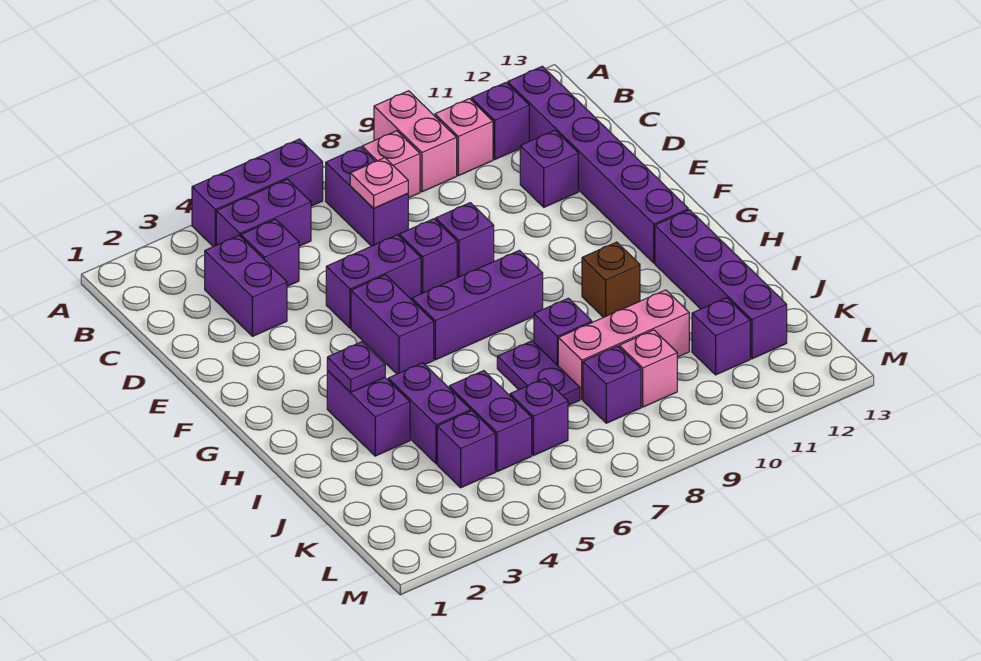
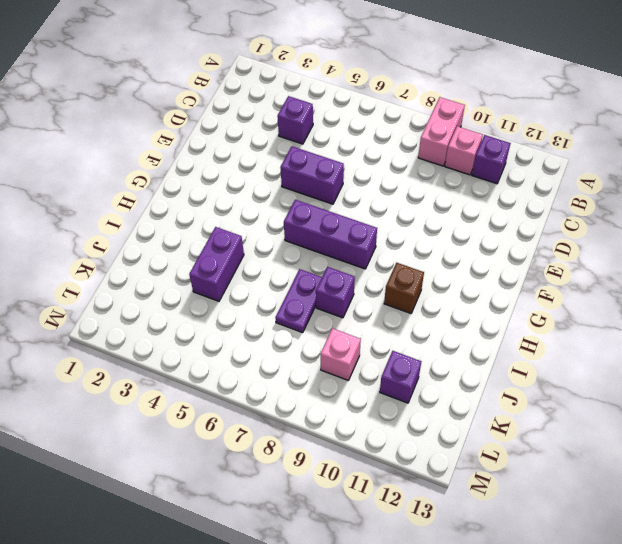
none -> purple brick A4:A6 level 1
none -> purple brick B4:B5 level 1
none -> purple brick B7:C7 level 1
none -> pink brick B8 level 1

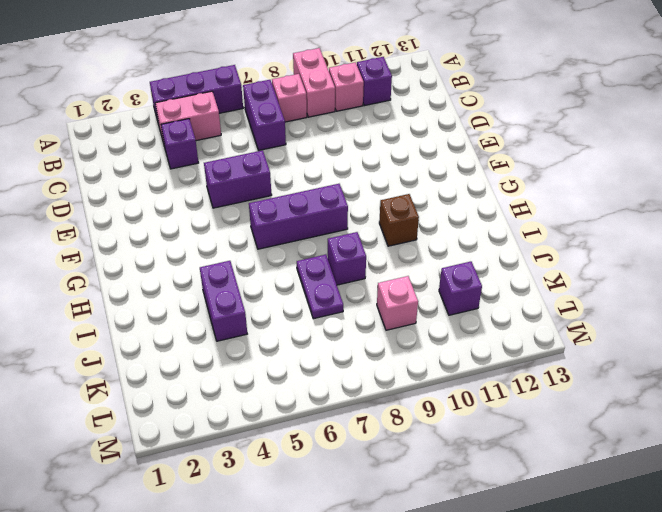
pink brick B4:B5 level 1 -> purple brick B4:B5 level 1
none -> purple brick B12:G12 level 1
none -> purple brick C3:D3 level 1
none -> purple brick D11 level 1
none -> purple brick E7 level 1

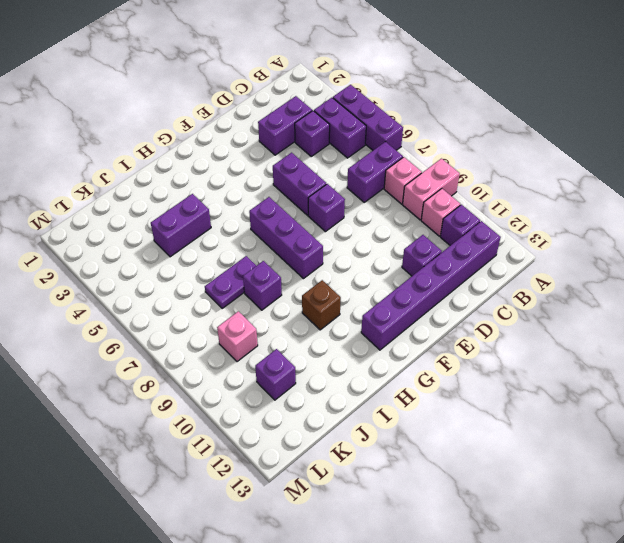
none -> purple brick E8 level 1
none -> purple brick F5:G5 level 1
none -> purple brick H3:I3 level 1
none -> purple brick H12:K12 level 1

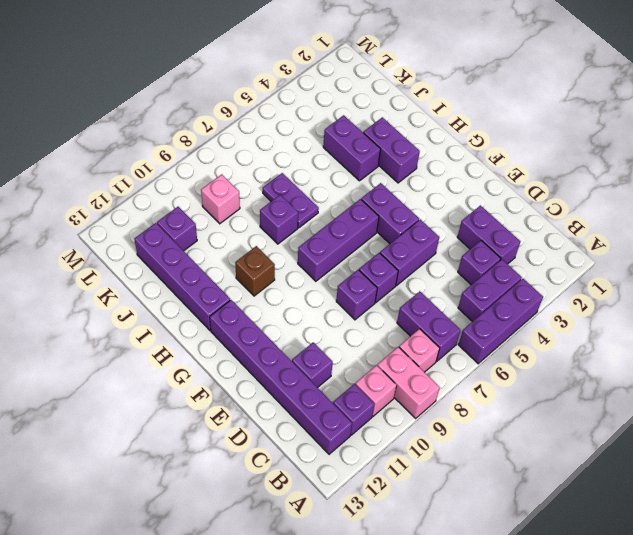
none -> purple brick J5:K5 level 1
none -> pink brick J8:J10 level 1
none -> purple brick K4 level 1
none -> purple brick K6 level 1

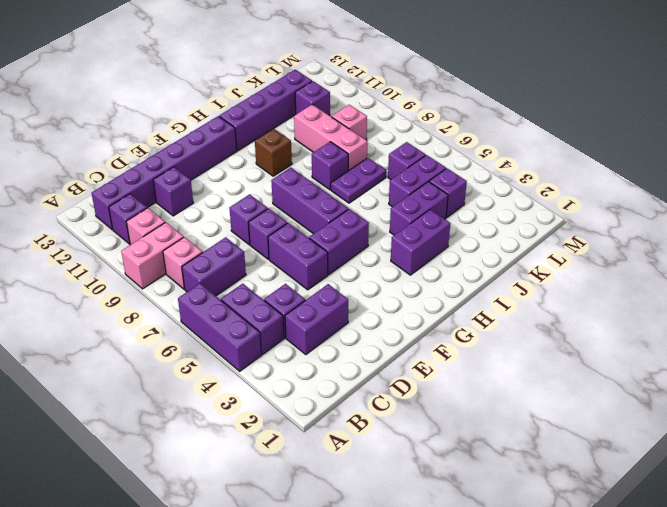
none -> purple brick K8 level 1
none -> pink plate C7 level 2
none -> purple plate H3 level 2

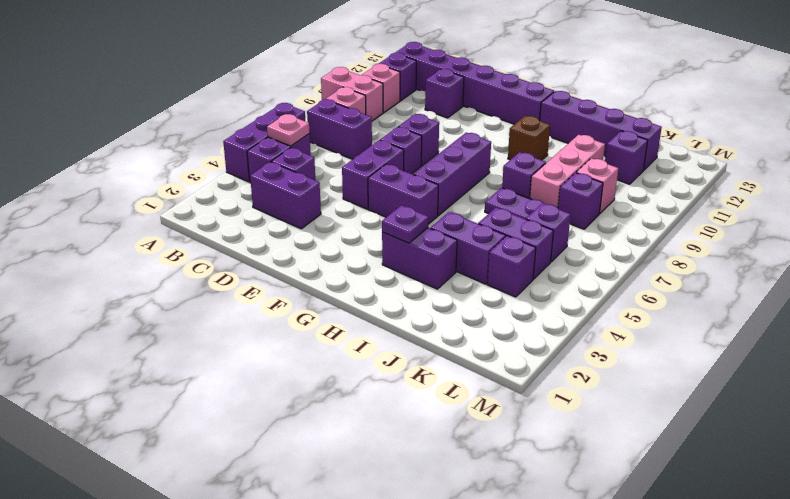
pink plate B5 level 2 -> pink plate C7 level 2

